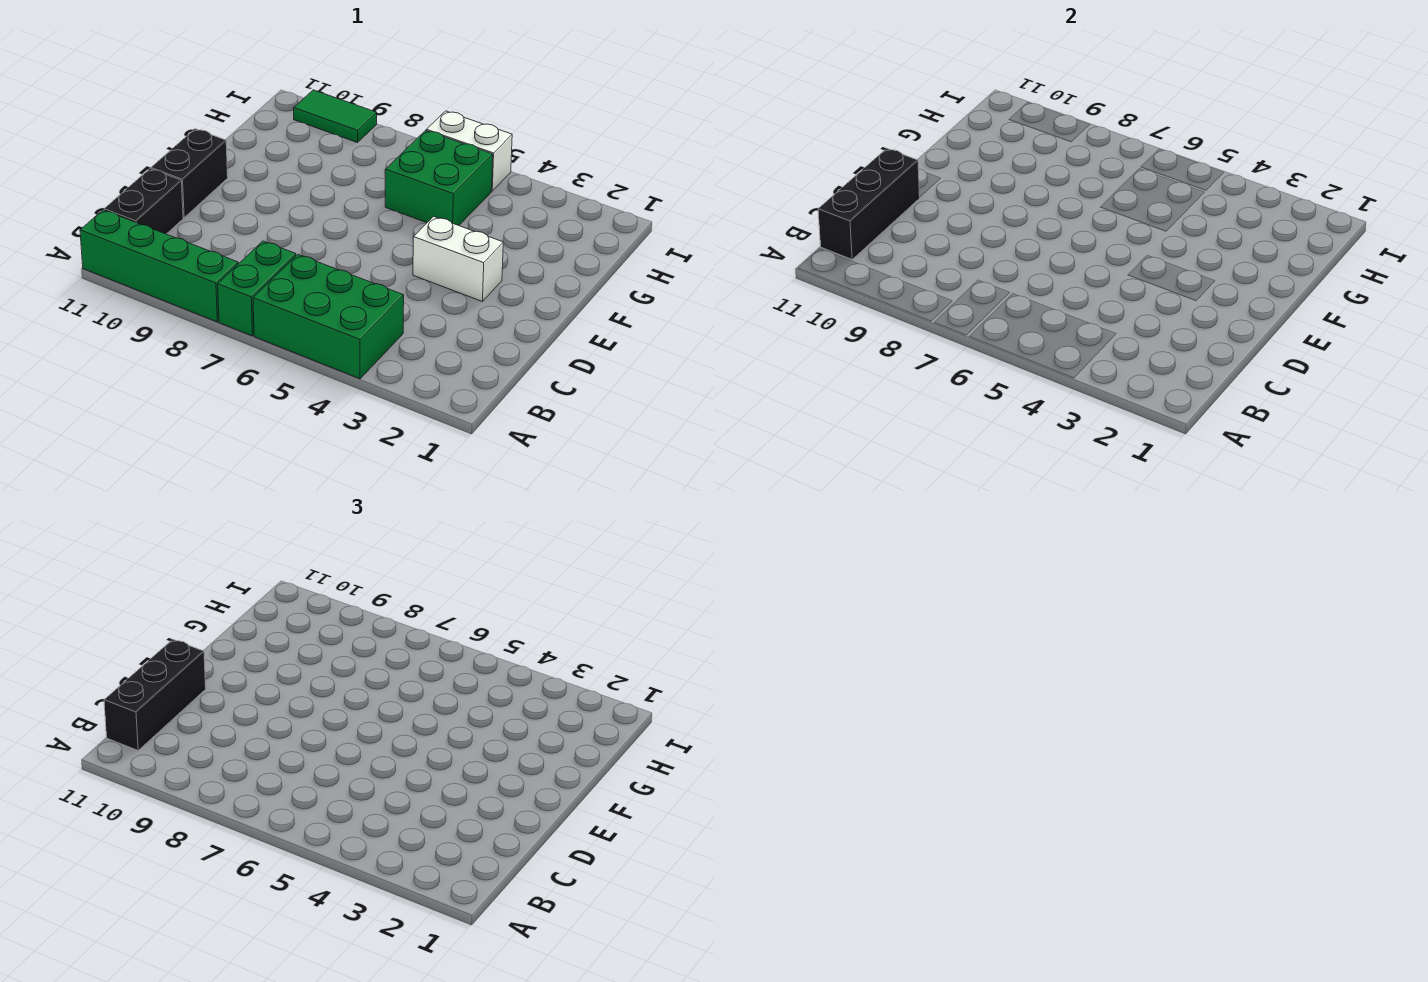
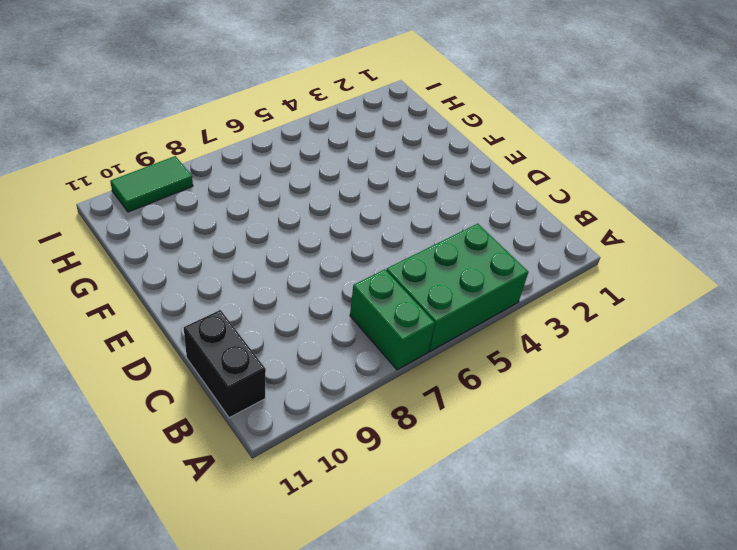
none -> green brick A8:A11 level 1
none -> black brick D11:E11 level 1

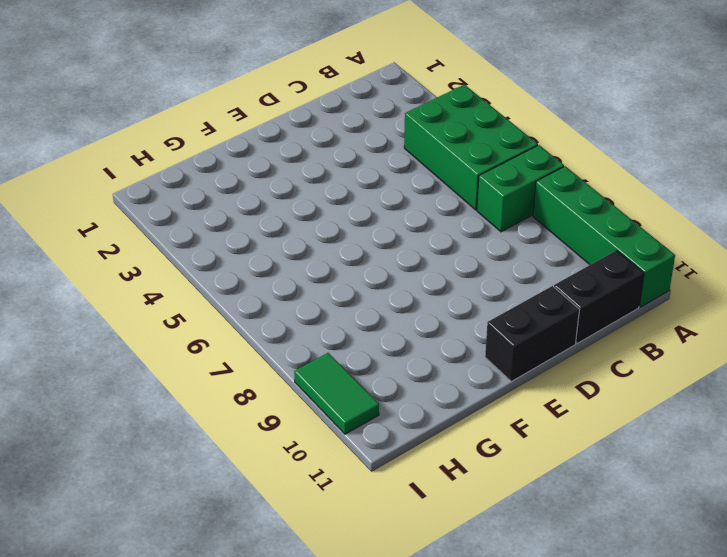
none -> white brick E3:E4 level 1
none -> green brick G5:H6 level 1

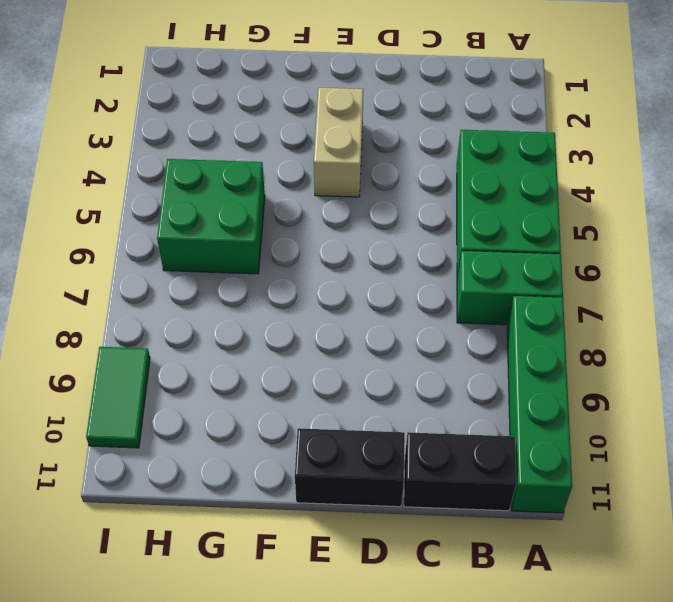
tan brick E3:E4 level 1 -> white brick E3:E4 level 1
none -> white brick I5:I6 level 1
none -> black brick B11:D11 level 2

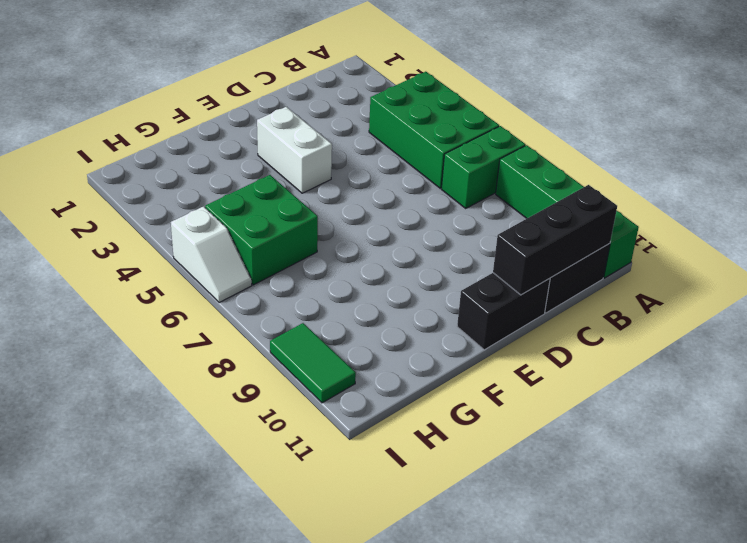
white slope I5:I6 level 1 top 5 -> white brick I5:I6 level 1
none -> black brick B11:D11 level 3

